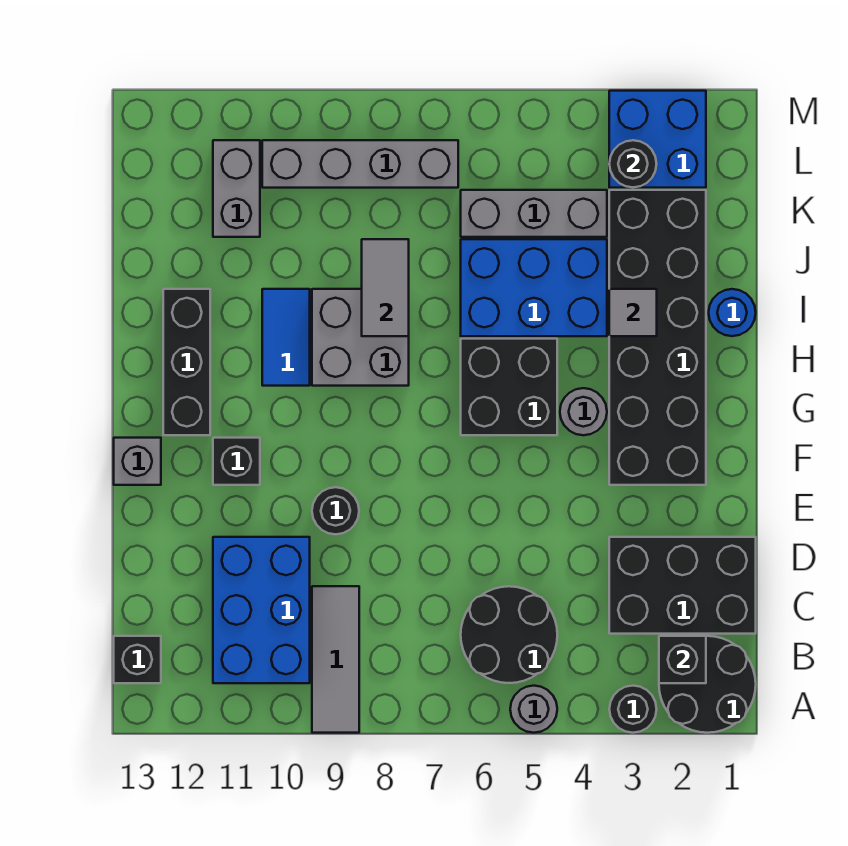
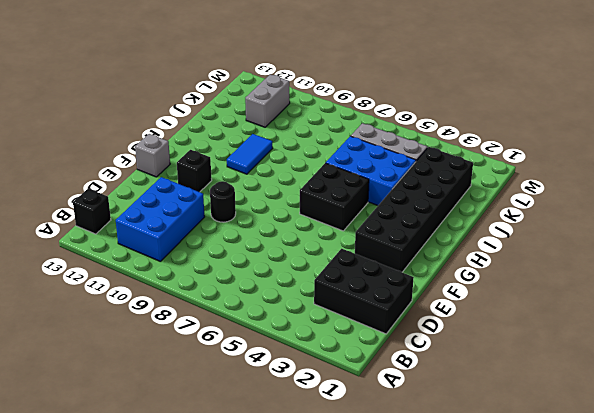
none -> black round brick A1:B2 level 1
none -> black round brick A3 level 1
none -> grey round brick A5 level 1

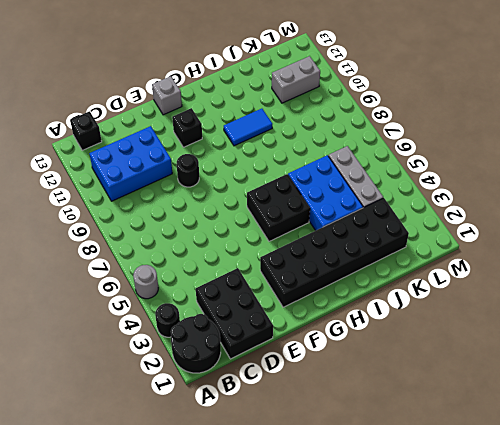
none -> grey tile A9:C9 level 1
none -> black round brick B5:C6 level 1
none -> grey round brick G4 level 1

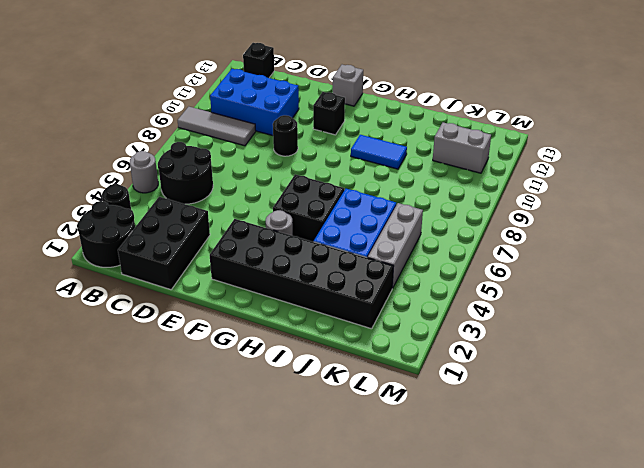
none -> black brick G12:I12 level 1
none -> grey brick H8:I9 level 1
none -> blue round brick I1 level 1

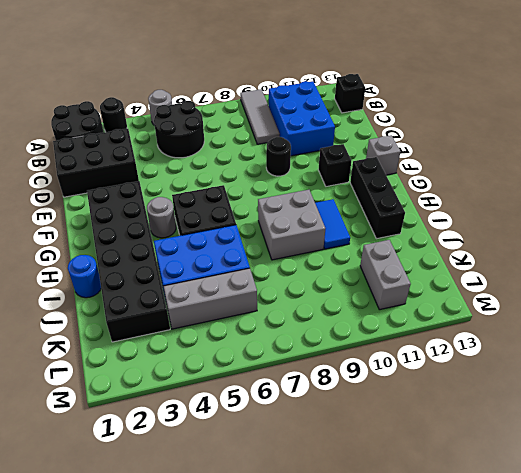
none -> blue brick L2:M3 level 1
none -> grey brick L7:L10 level 1
none -> black brick B2 level 2

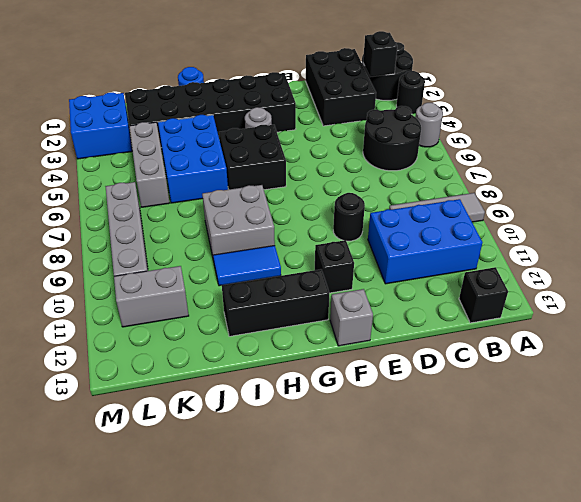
none -> grey tile I3 level 2
none -> grey tile I8:J8 level 2
none -> black round brick L3 level 2

